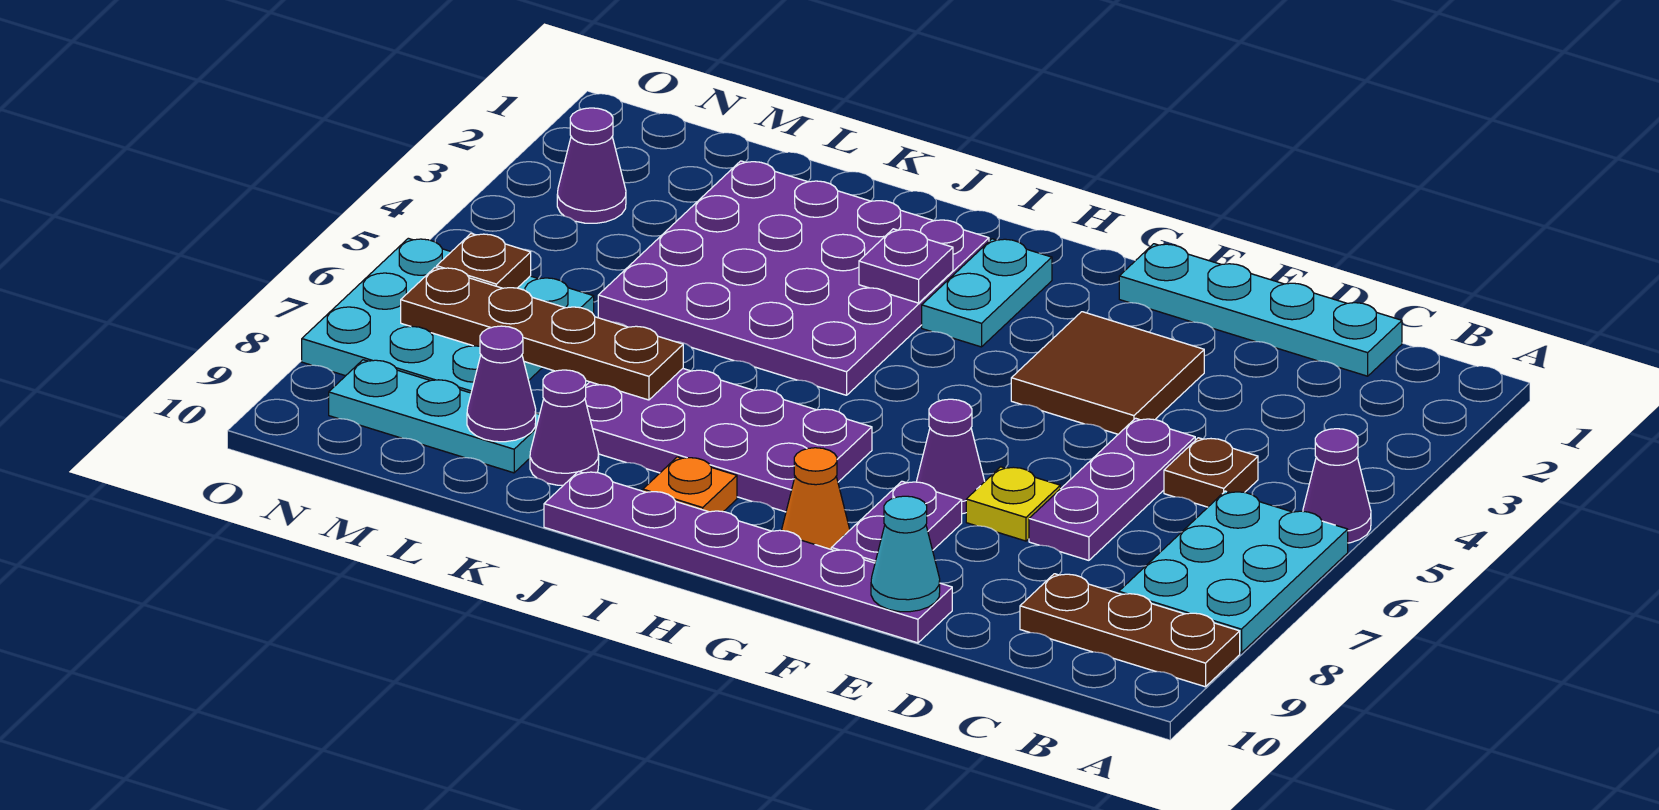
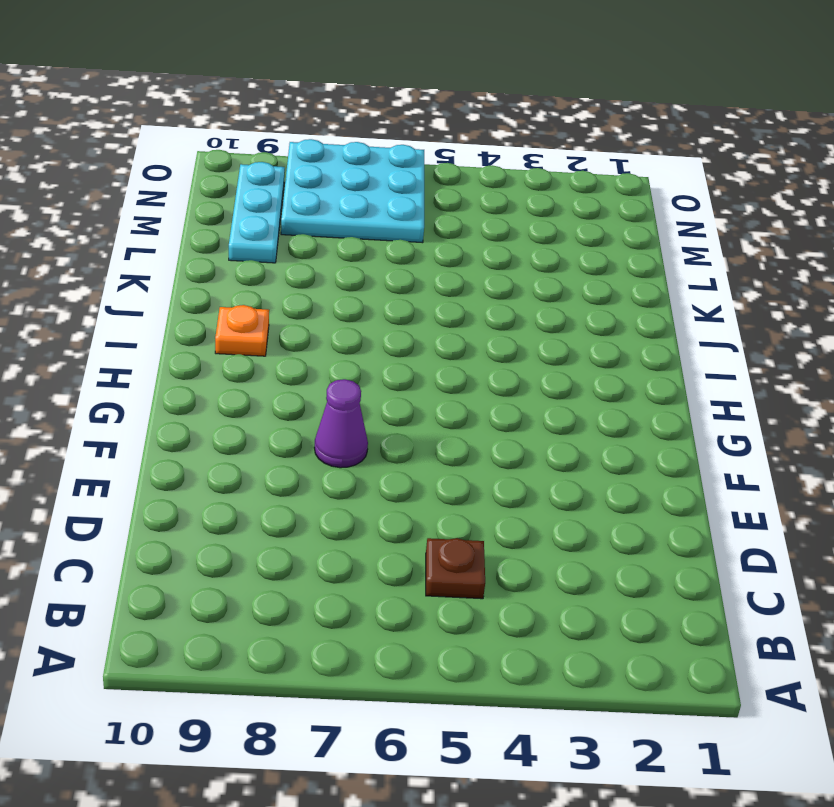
none -> purple cone A5 level 1
none -> cyan plate A6:B8 level 1
none -> brown plate A9:C9 level 1

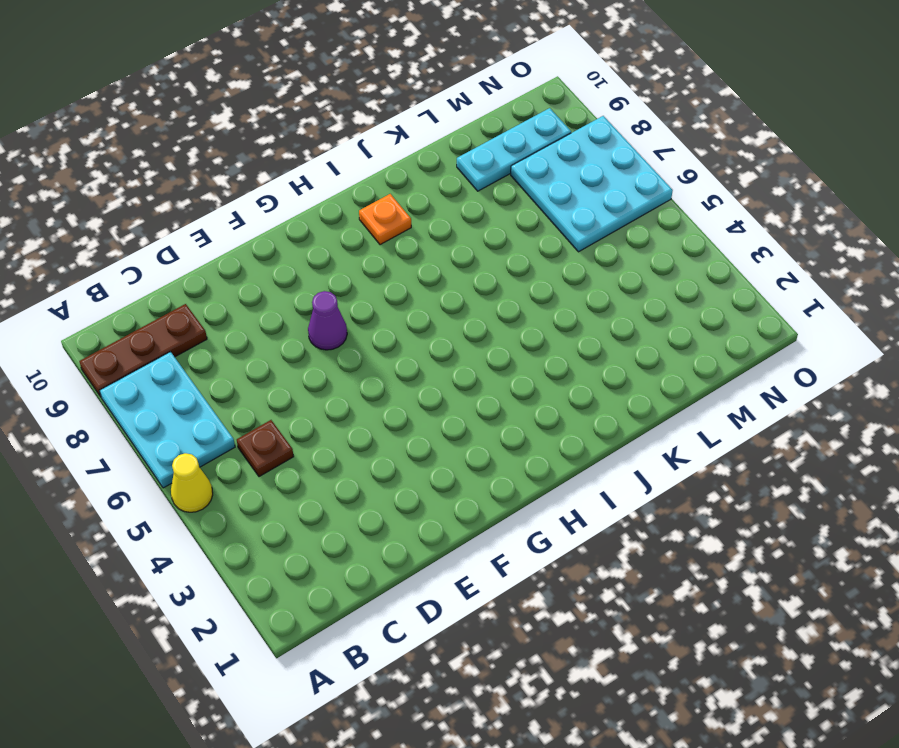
yellow cone A5 level 1 -> purple cone A5 level 1
none -> cyan plate C1:F1 level 1
none -> purple plate D5:D7 level 1
none -> brown tile E3:F4 level 1

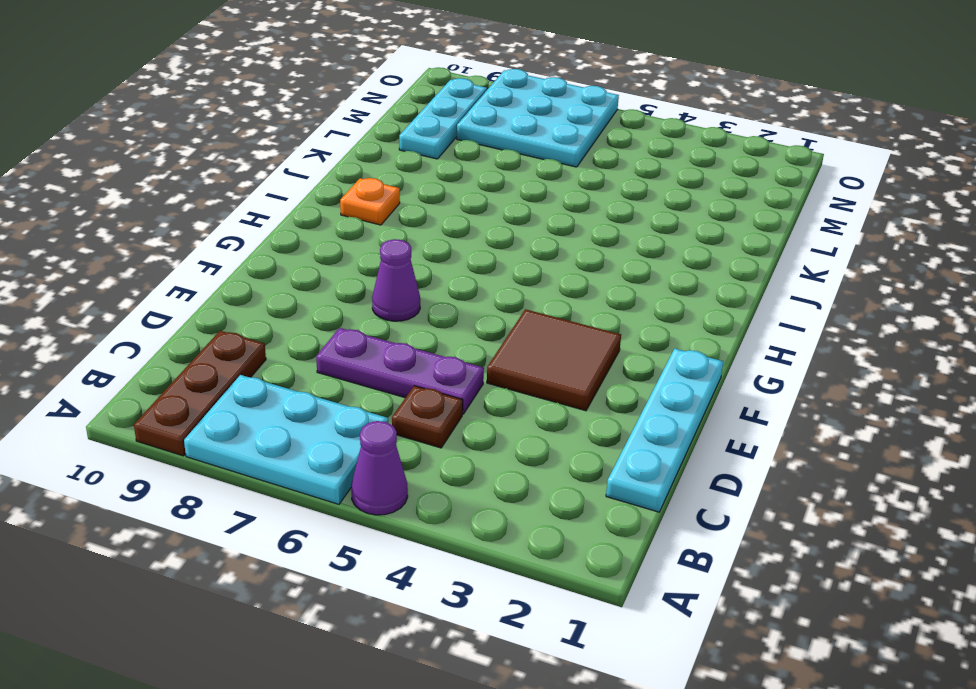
none -> yellow plate E7 level 1
none -> purple plate E10:J10 level 1
none -> purple plate F8:F9 level 1

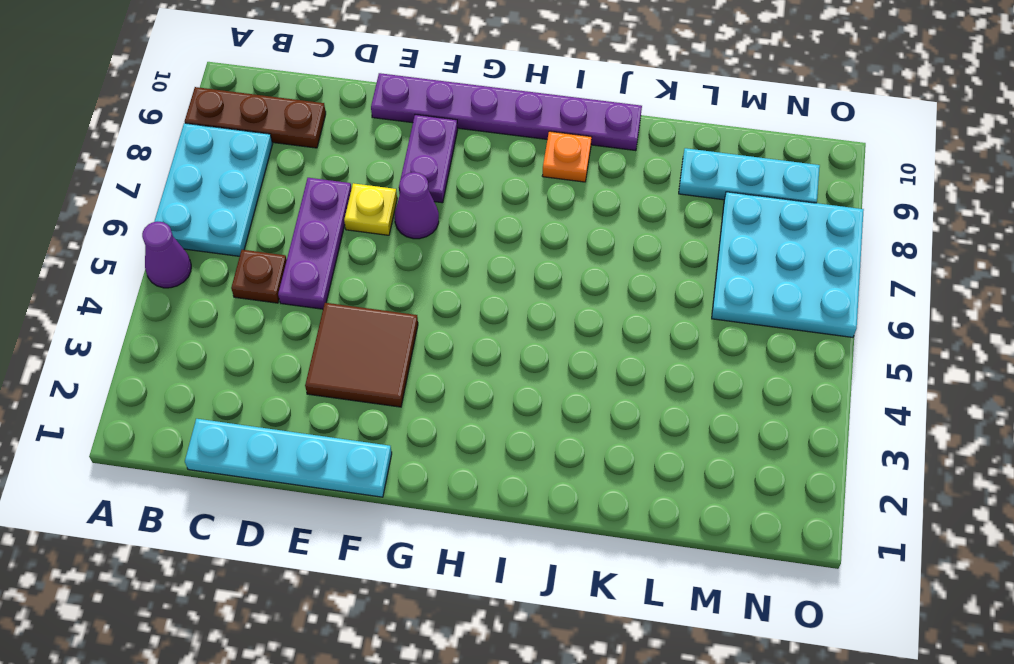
none -> orange cone G9 level 1
none -> cyan plate H2:H3 level 1
none -> purple plate H7:K8 level 1

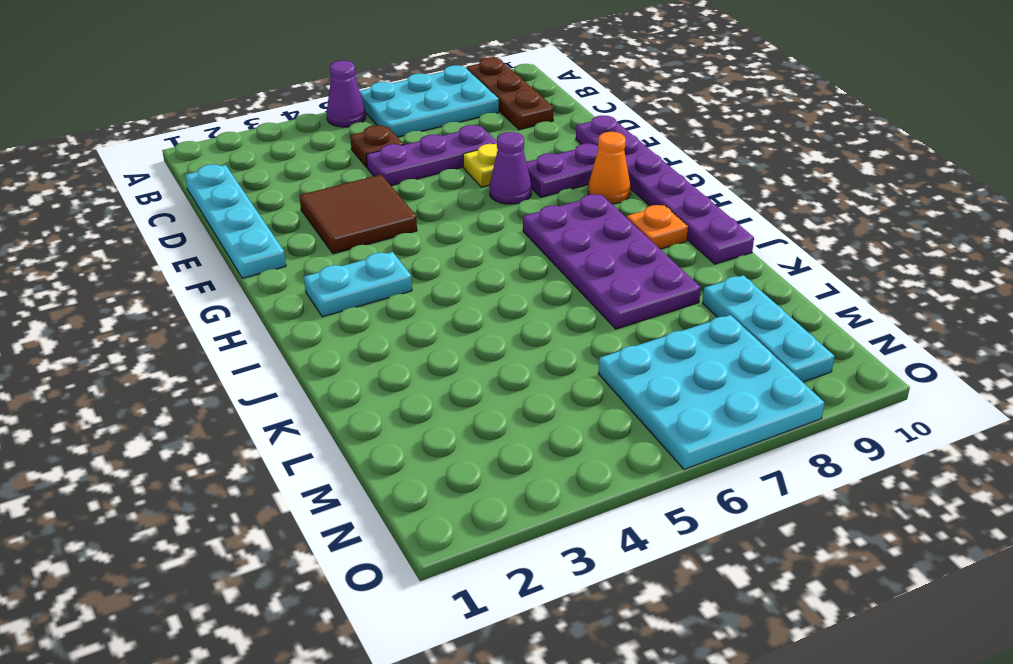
none -> purple plate I2:L5 level 1
none -> purple cone K9 level 1
none -> purple cone N3 level 1

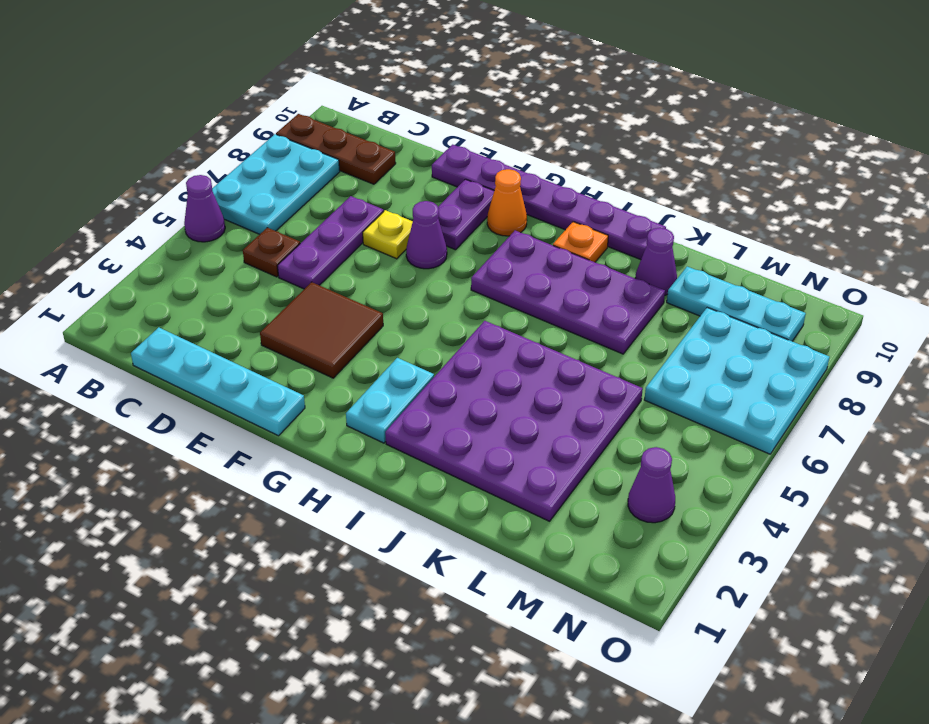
none -> cyan cone E10 level 2
none -> purple plate I3 level 2
none -> brown plate K7:N7 level 2

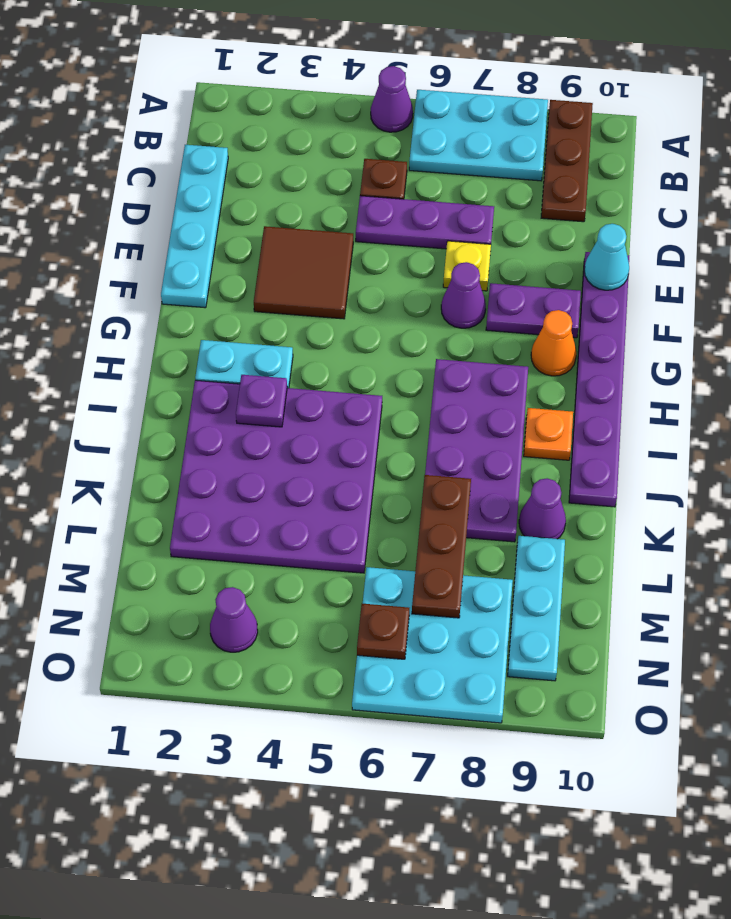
brown plate K7:M7 level 2 -> brown plate K7:N7 level 2
none -> purple cone L9 level 2

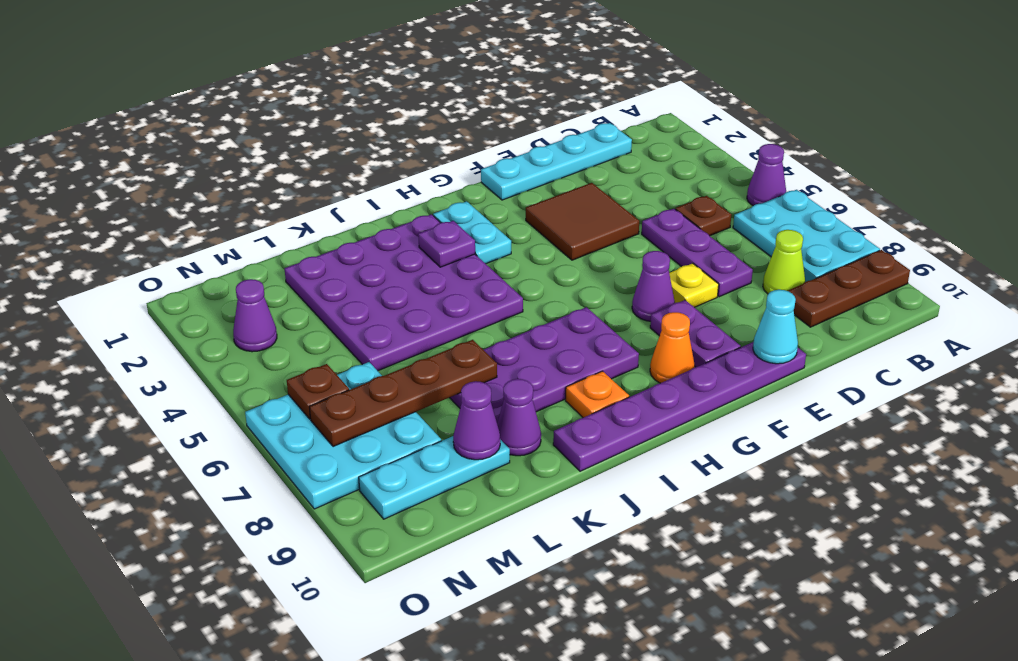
lime cone C8 level 1 -> none

